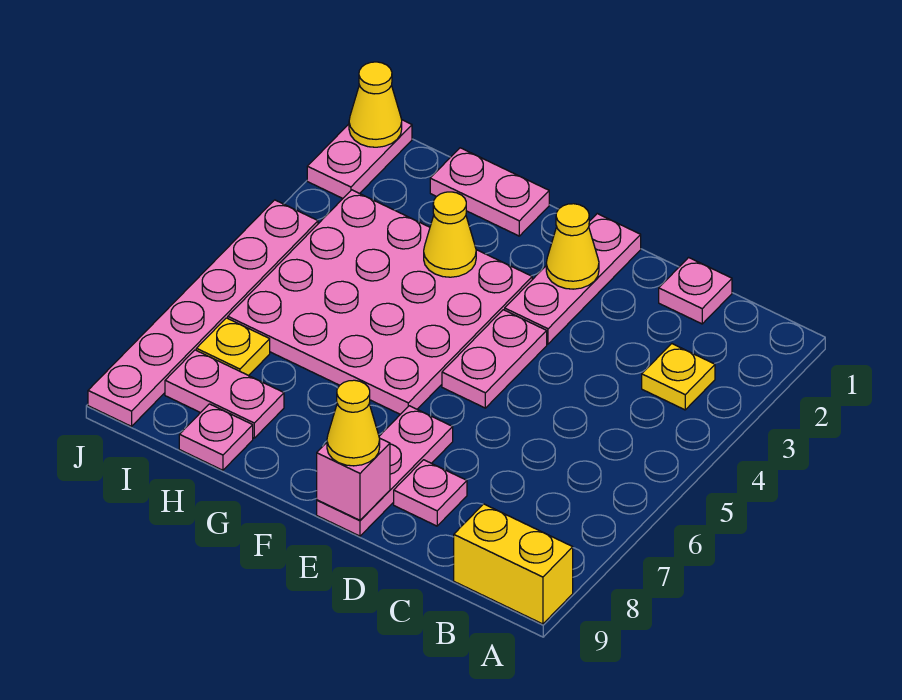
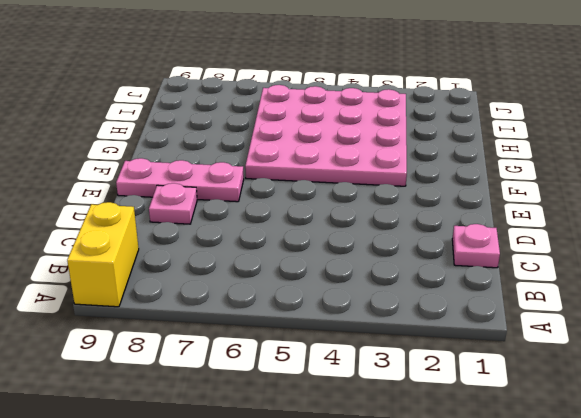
none -> yellow plate B3 level 1
none -> pink plate E1:E3 level 1
none -> pink plate E4:E5 level 1

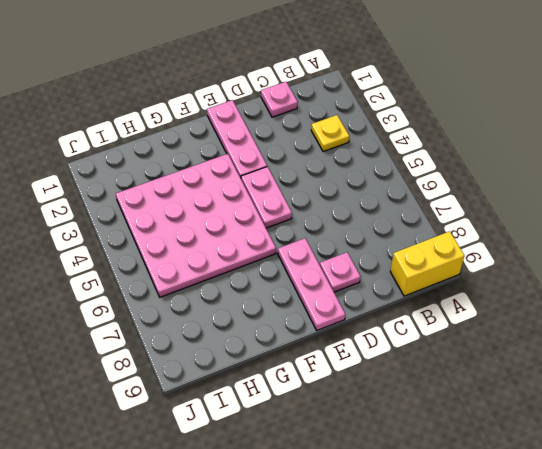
none -> pink plate G1:H1 level 1
none -> pink plate H8:I8 level 1
none -> pink plate H9 level 1

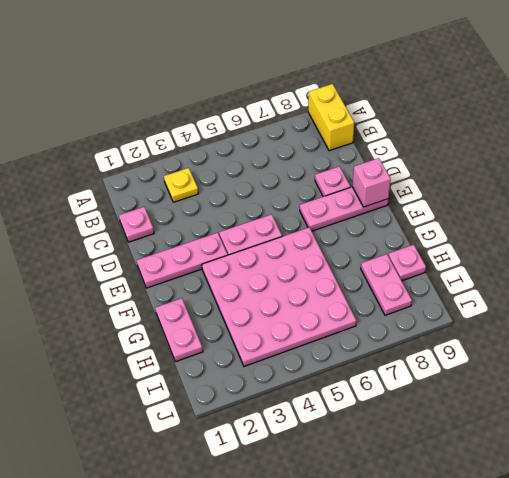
none -> yellow plate I7 level 1
none -> pink plate J1:J2 level 1
none -> pink plate J4:J9 level 1

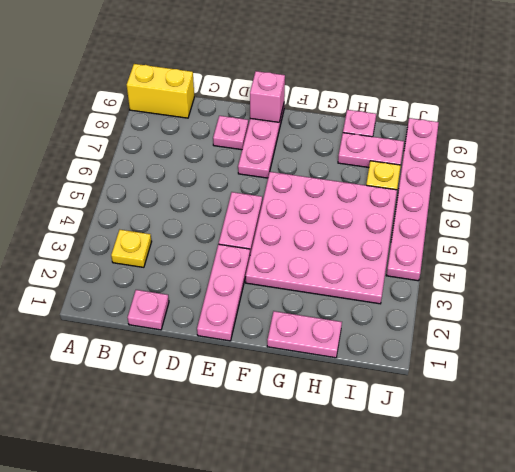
none -> pink plate J1:J2 level 1
none -> yellow cone E2 level 2
none -> yellow cone G3 level 2

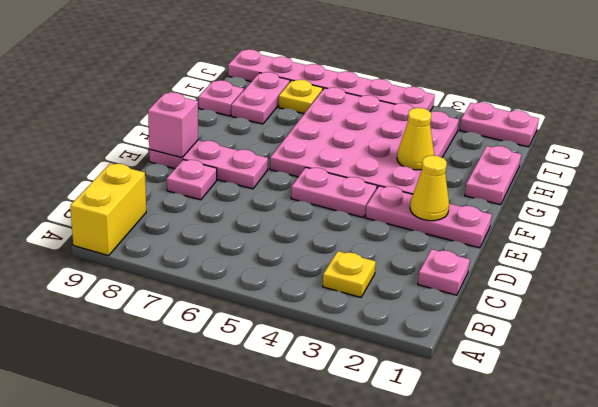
none -> yellow cone J1 level 2
none -> yellow cone E9 level 3

